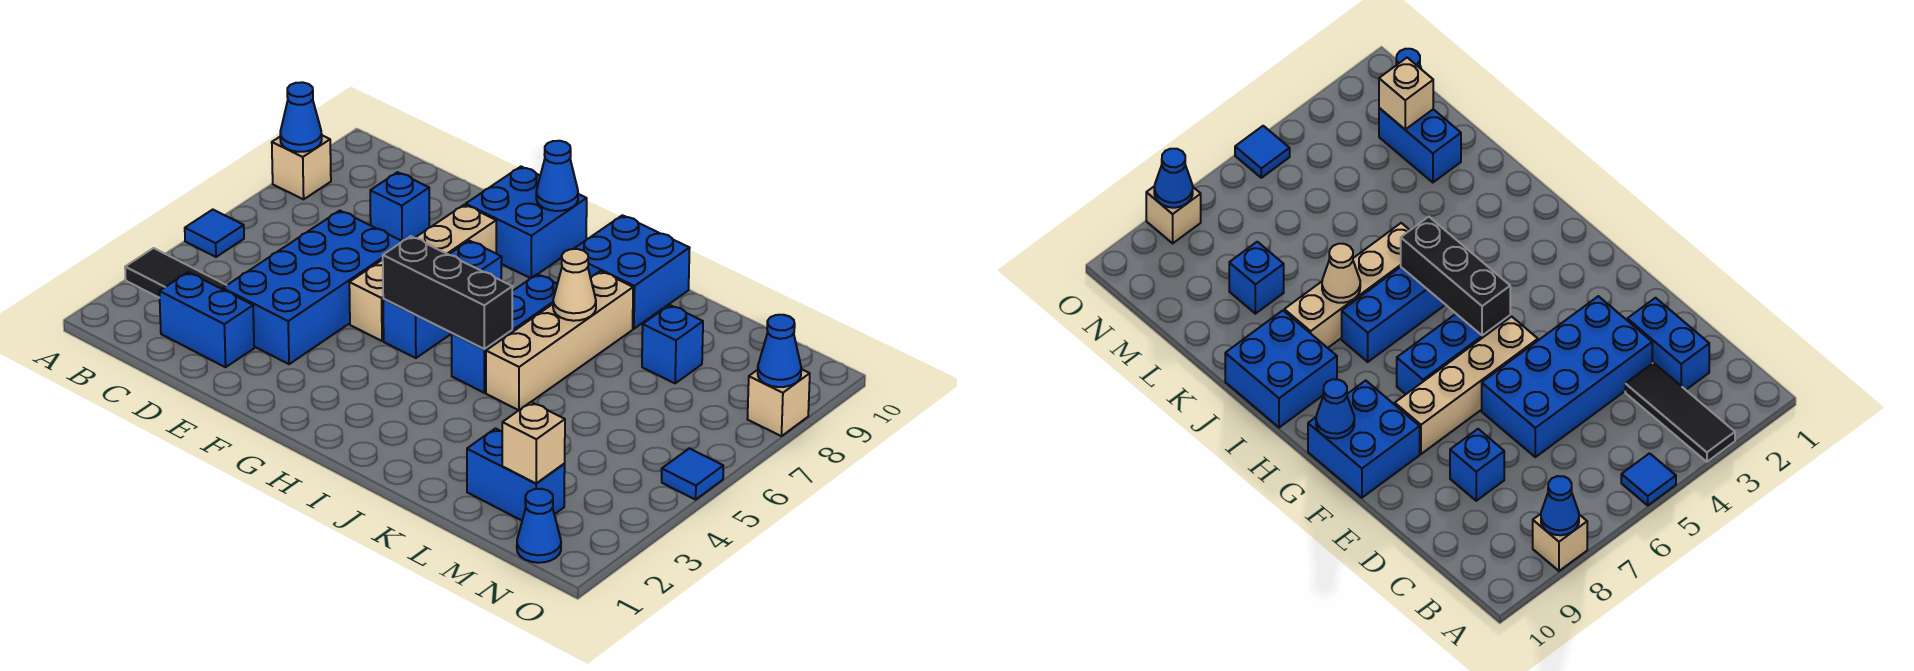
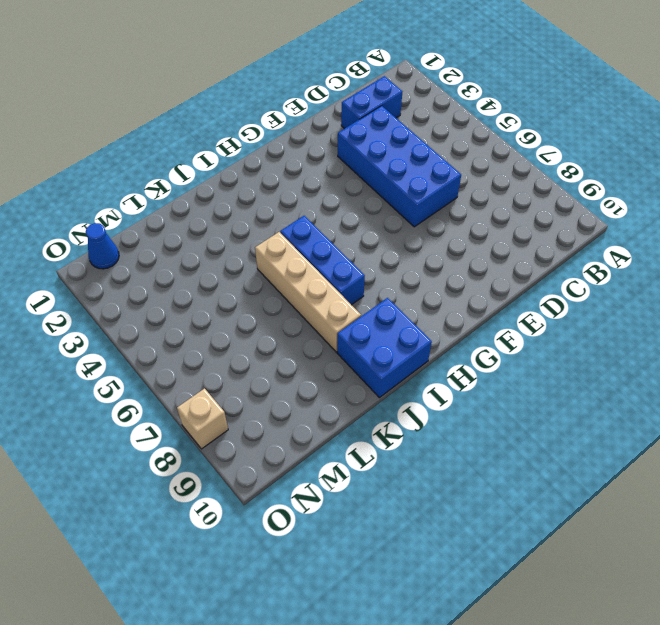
none -> black tile A3:C3 level 1
none -> blue tile A5 level 1
none -> tan brick A8 level 1

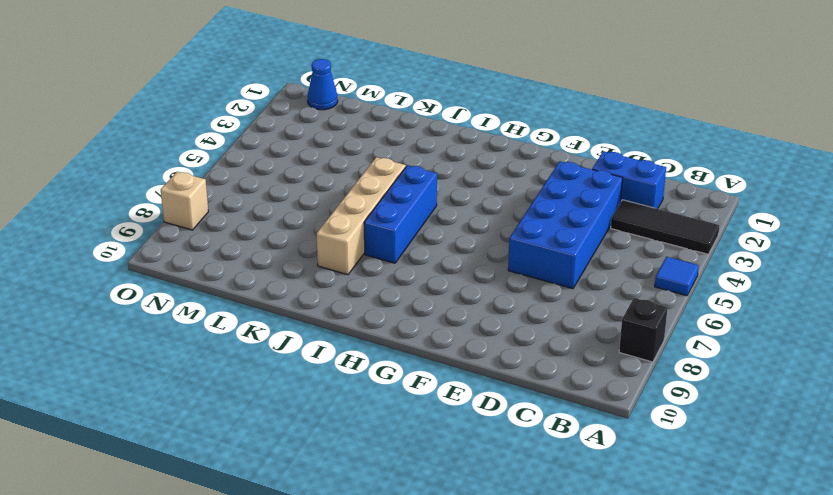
black brick A8 level 1 -> tan brick A8 level 1
none -> blue brick D8 level 1
none -> tan brick F5:F8 level 1
none -> blue brick F9:G10 level 1

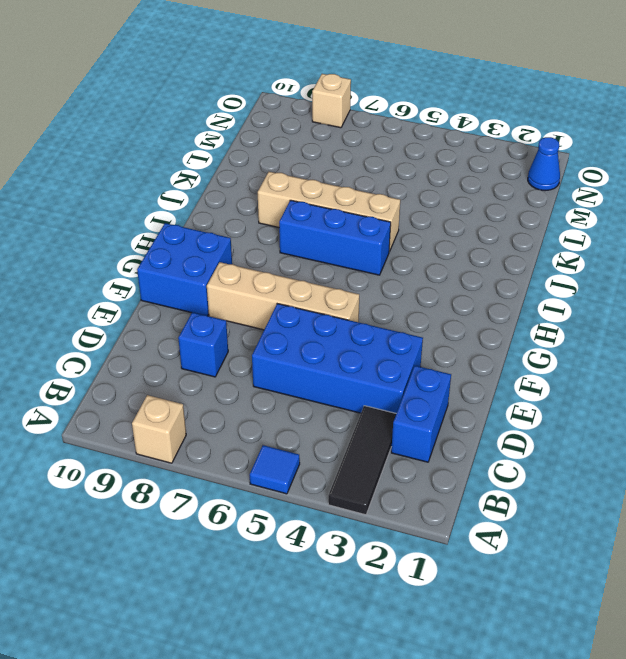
none -> blue brick G5:G7 level 1
none -> blue brick I9:J10 level 1
none -> blue brick L2:M2 level 1

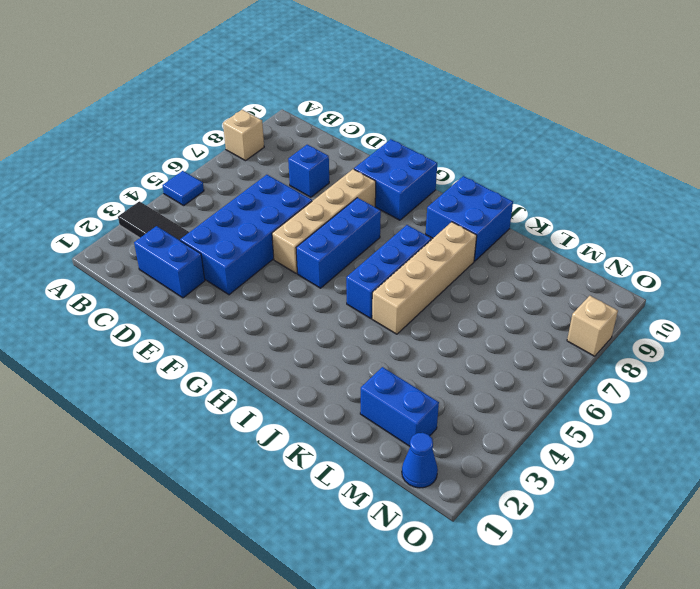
none -> blue brick L8 level 1
none -> blue tile O5 level 1
none -> blue cone A8 level 2

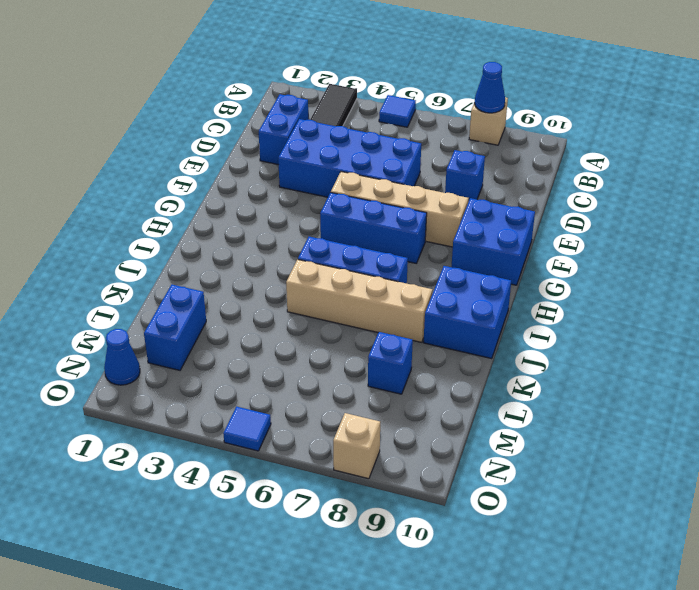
none -> black brick G5:I5 level 2
none -> blue cone G10 level 2
none -> tan cone J7 level 2

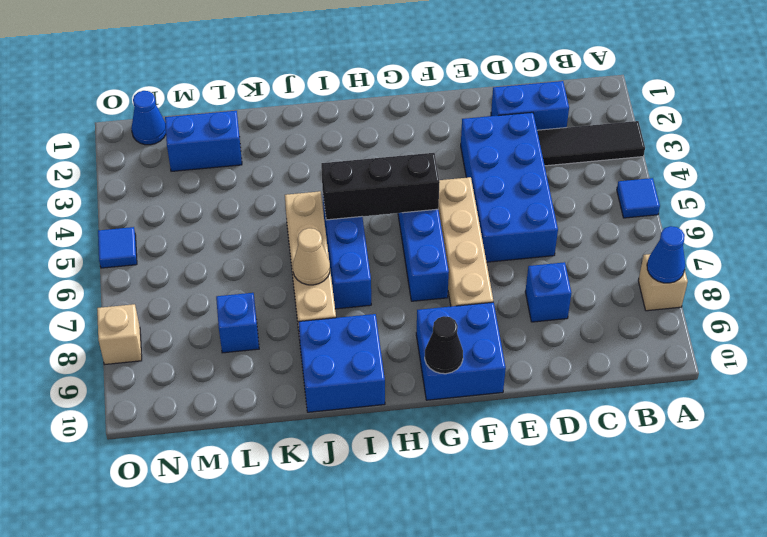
black cone G10 level 2 -> blue cone G10 level 2
none -> tan brick M2 level 2
none -> blue cone O8 level 2

